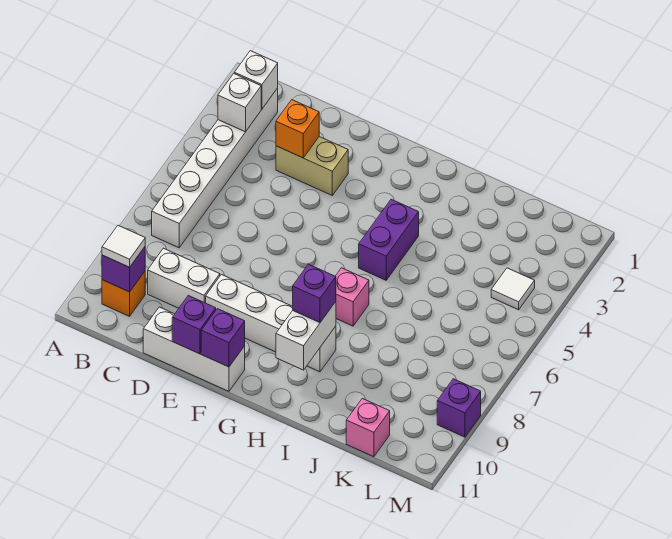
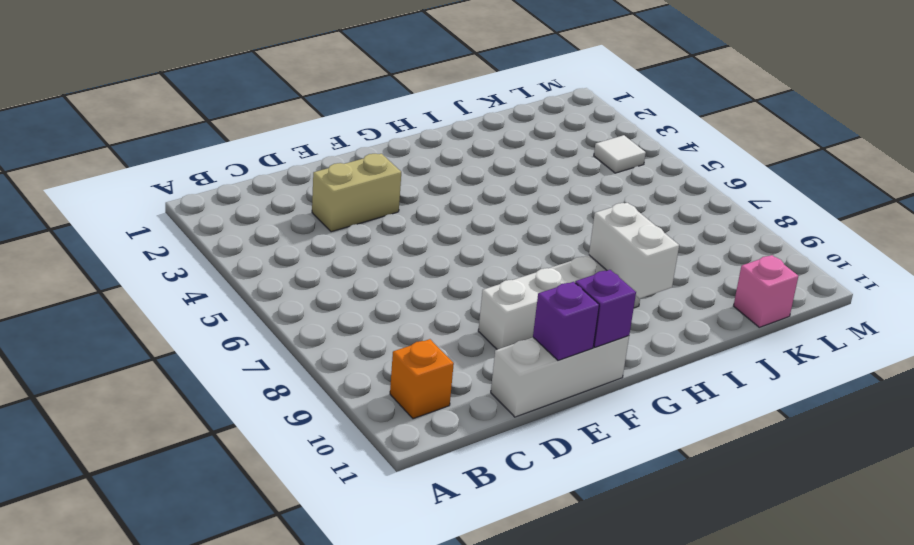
none -> white brick B2:B7 level 1
none -> white brick C9:D9 level 1
none -> purple brick H4:H5 level 1

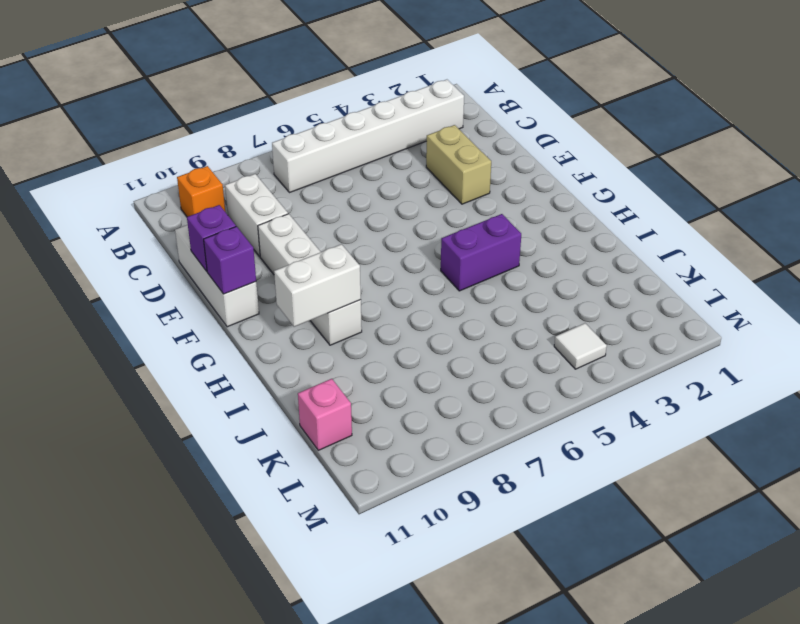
none -> pink brick H7 level 1
none -> purple brick M9 level 1
none -> white brick B2 level 2

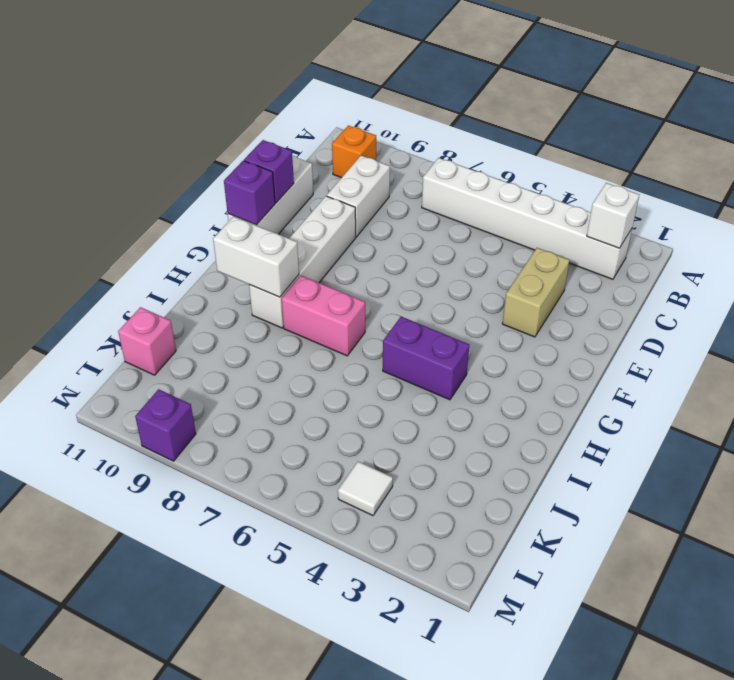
pink brick H7:H8 level 1 -> pink brick H7 level 1
none -> white brick B3 level 2
none -> purple brick B10 level 2
none -> orange brick D3 level 2

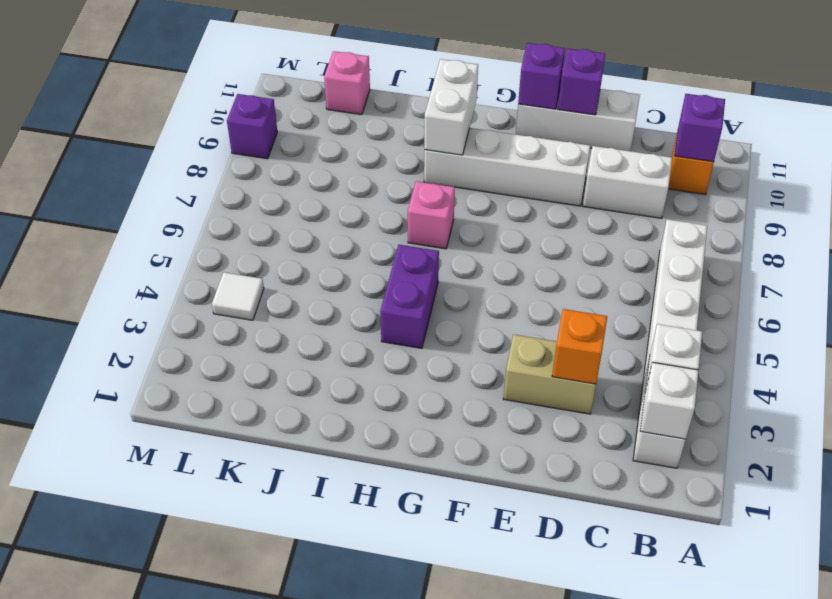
none -> white tile B10 level 3
none -> purple brick H9 level 3

